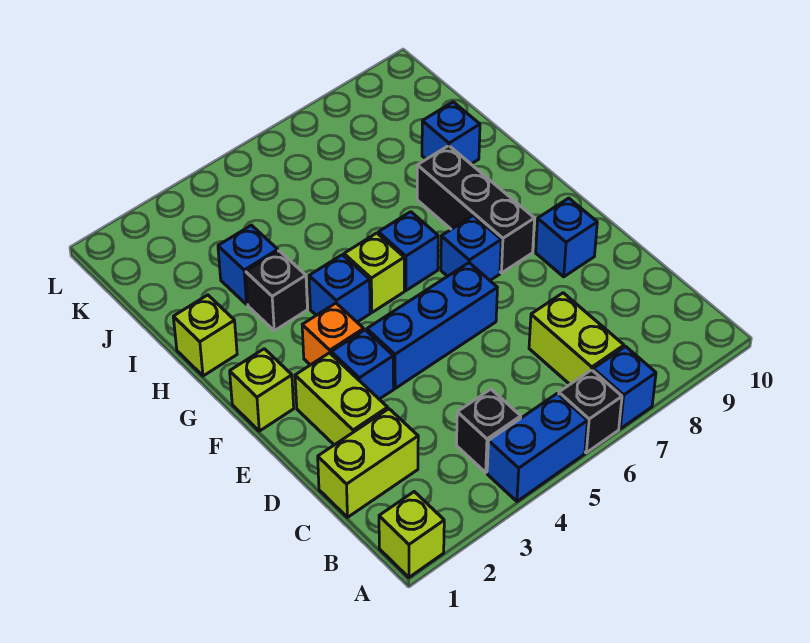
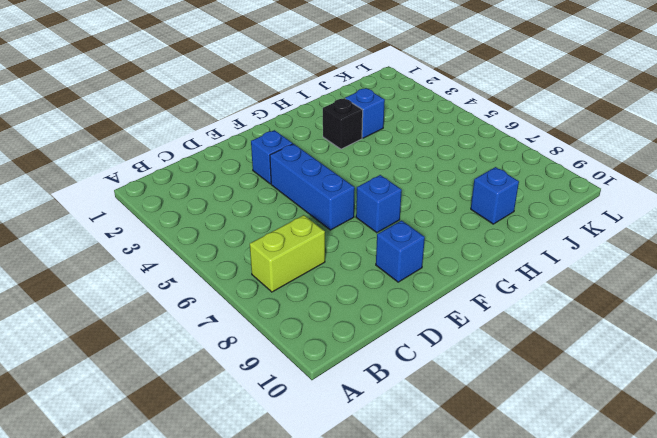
none -> lime brick A1 level 1
none -> blue brick A4:A5 level 1
none -> black brick A6 level 1

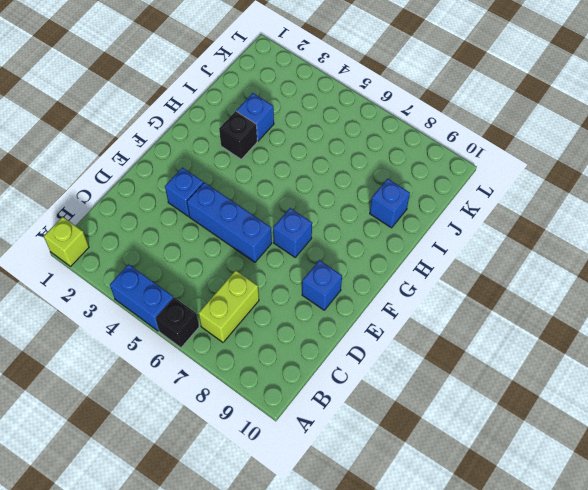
none -> blue brick A7 level 1
none -> black brick B4 level 1
none -> lime brick C1:C2 level 1

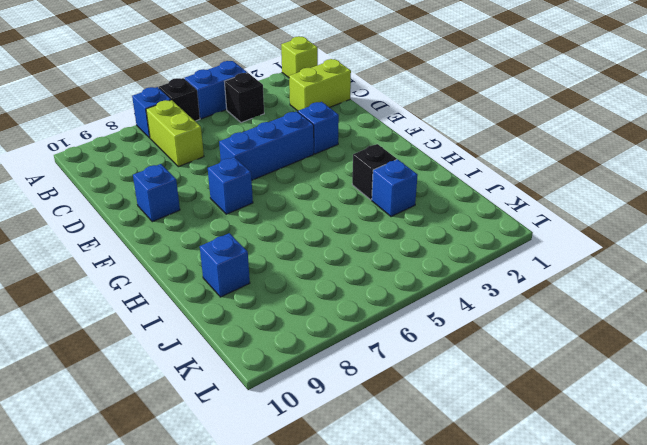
none -> lime brick D2:E2 level 1
none -> lime brick F1 level 1
none -> orange brick F3 level 1

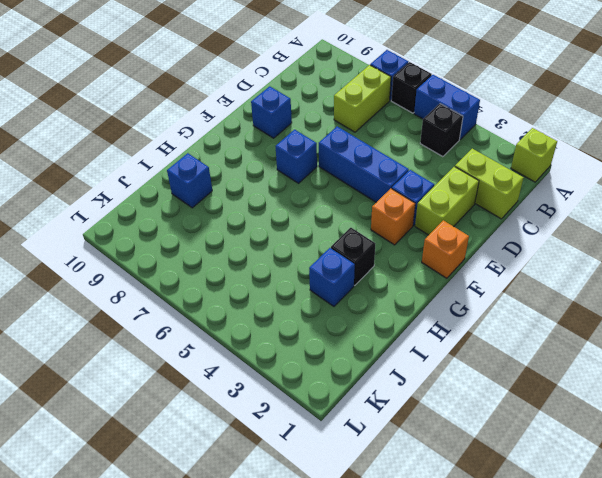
orange brick F1 level 1 -> lime brick F1 level 1
none -> black brick F8:H8 level 1
none -> blue brick G4 level 1
none -> lime brick G5 level 1

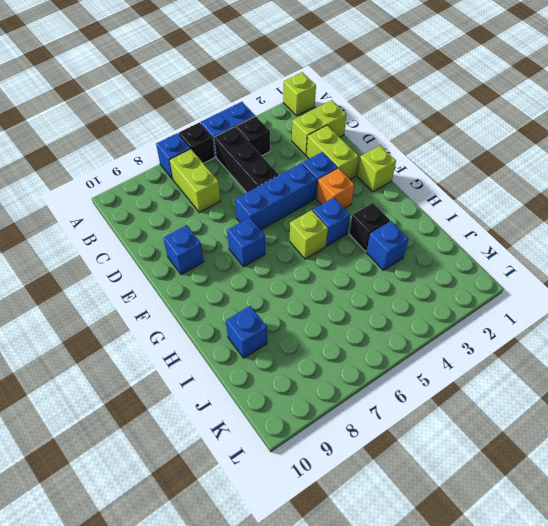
black brick B5:D5 level 1 -> black brick F8:H8 level 1
none -> blue brick G6 level 1
none -> lime brick H1 level 1

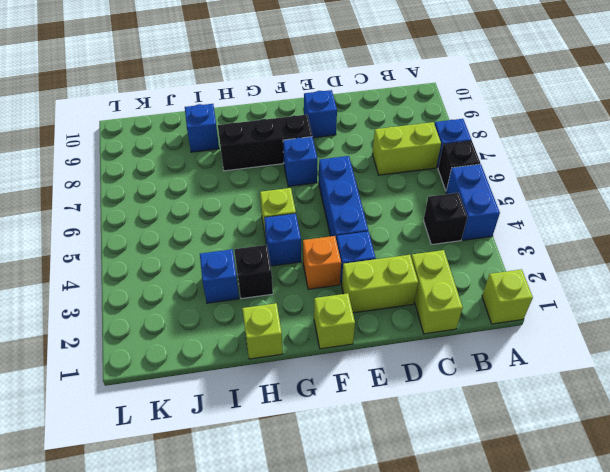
none -> blue brick G6 level 1

